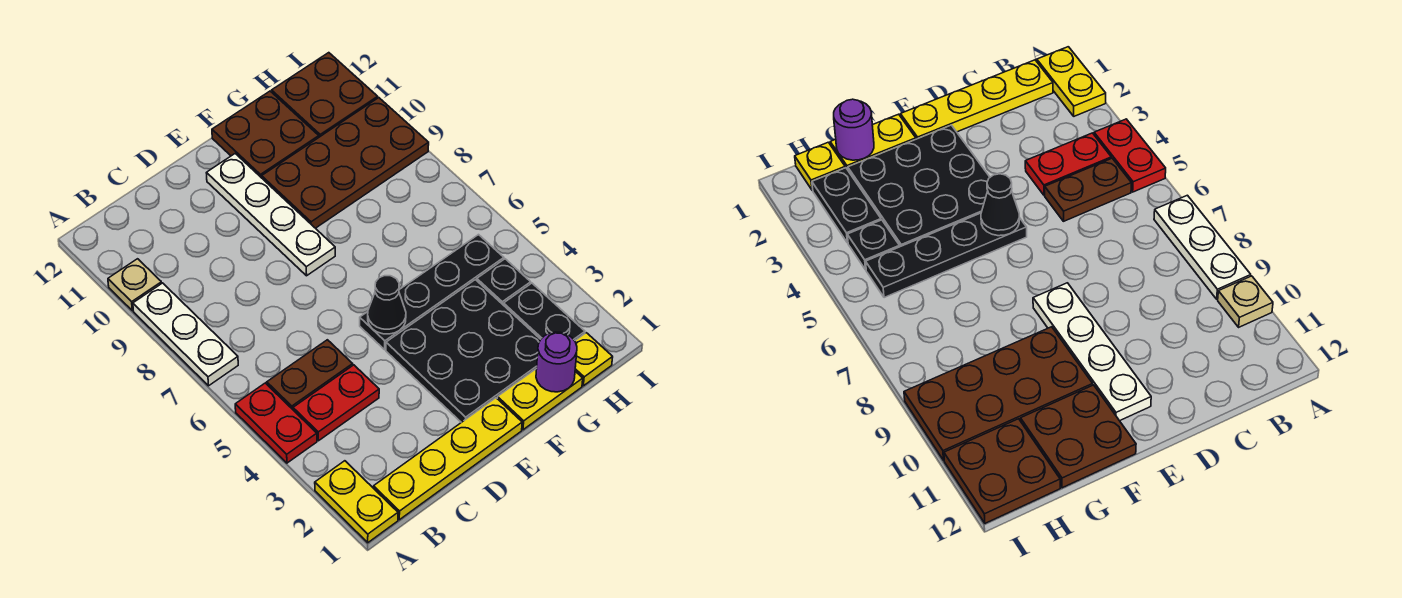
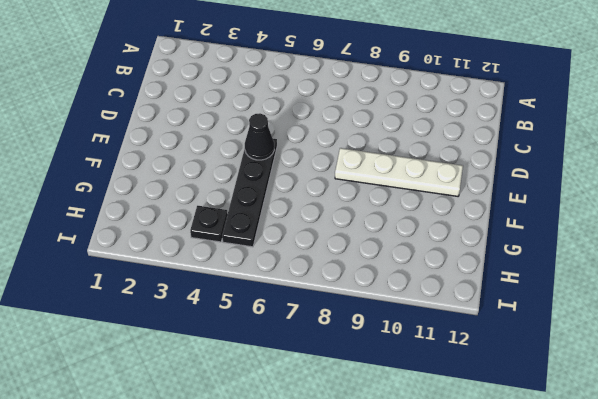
none -> yellow plate A1:A2 level 1
none -> red plate A4:A5 level 1
none -> white plate A7:A9 level 1

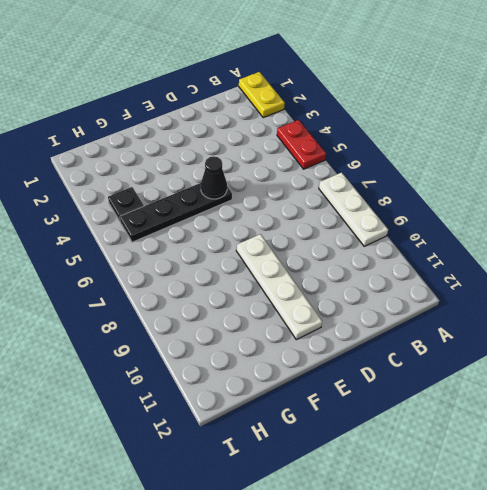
none -> tan plate A10 level 1
none -> yellow plate B1:E1 level 1
none -> red plate B4:C4 level 1

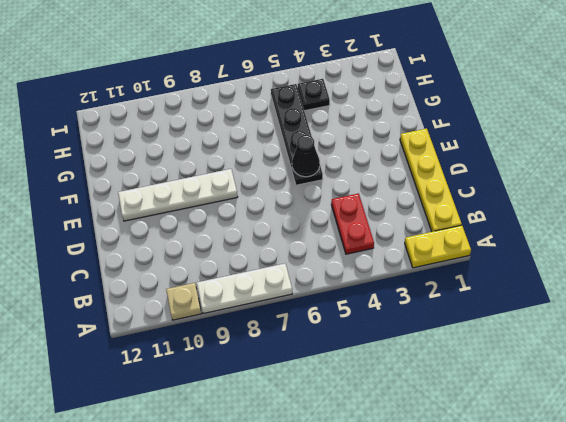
none -> red plate A4:A5 level 1
none -> brown plate B5:C5 level 1
none -> black plate E2:G4 level 1

